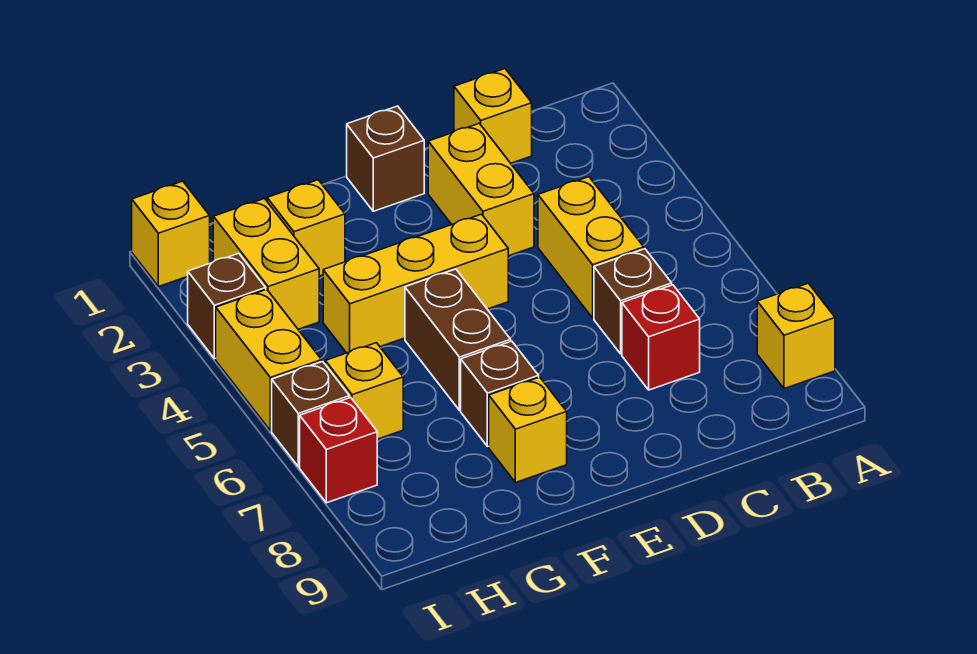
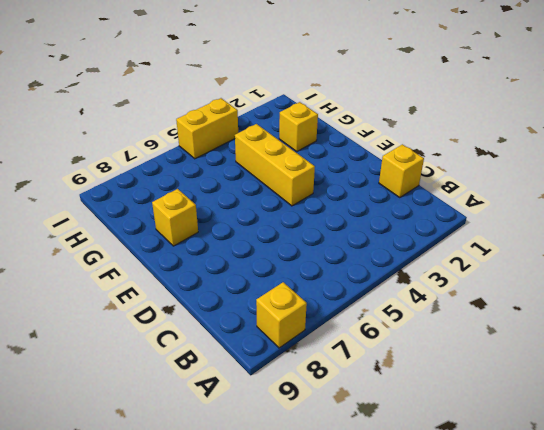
none -> yellow brick C4:C5 level 1
none -> brown brick C6 level 1
none -> red brick C7 level 1

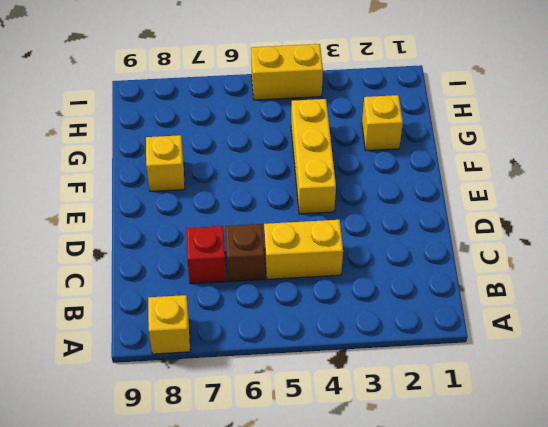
none -> yellow brick C1 level 1
none -> yellow brick D2:D3 level 1
none -> brown brick E1 level 1

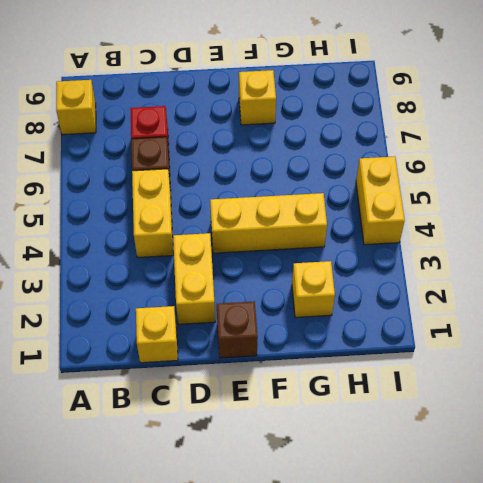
none -> brown brick F5:F6 level 1
none -> brown brick F7 level 1
none -> yellow brick H2:H3 level 1

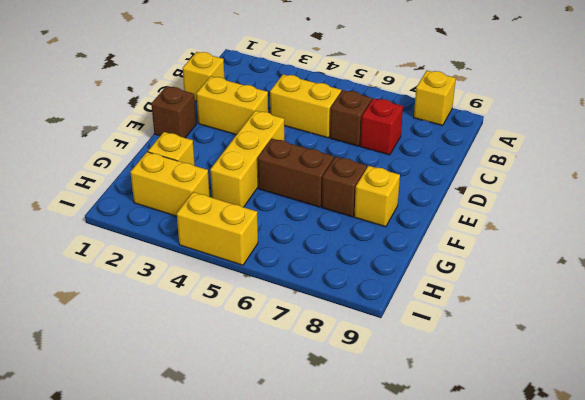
none -> yellow brick H6 level 1
none -> yellow brick I1 level 1
none -> brown brick I3 level 1

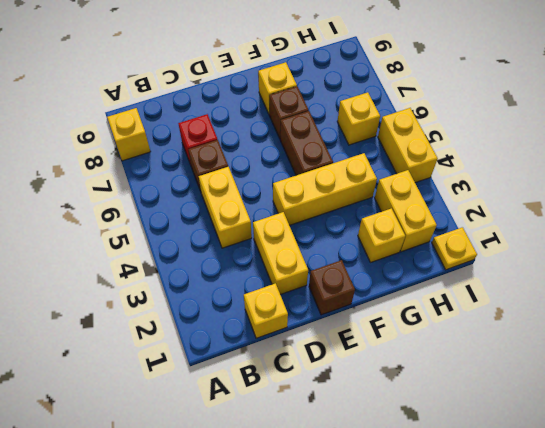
yellow plate I1 level 1 -> yellow brick I1 level 1
none -> brown brick I3 level 1
none -> brown brick I6 level 1
none -> red brick I7 level 1

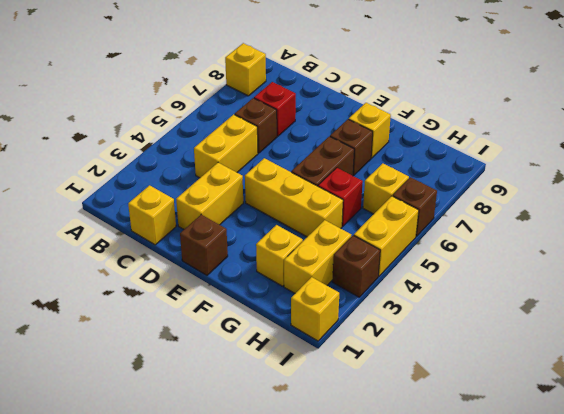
red brick G5 level 1 -> red brick I7 level 1

